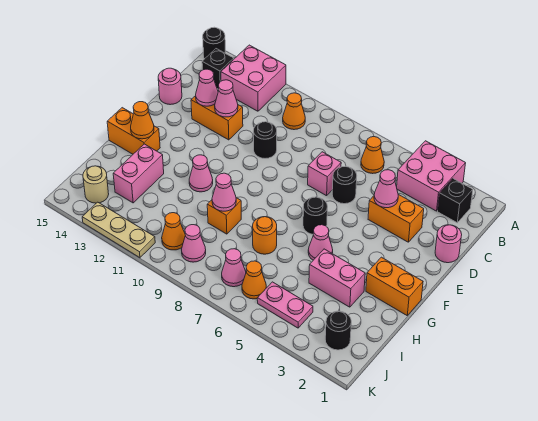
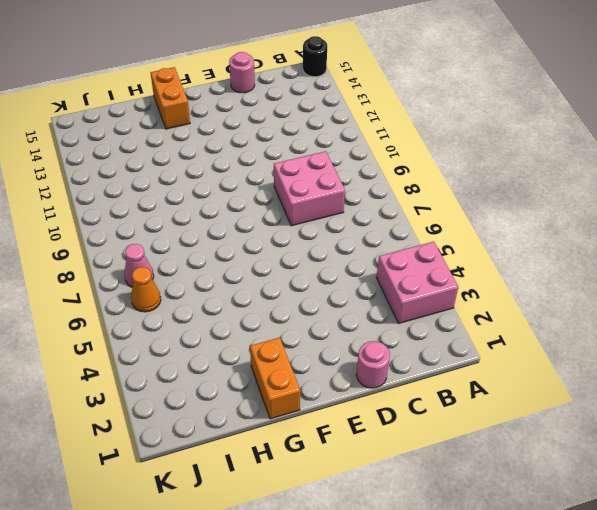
pink brick C8:D9 level 1 -> pink brick A12:B13 level 1
none -> black brick B2 level 1
none -> orange cone B6 level 1
none -> orange cone B10 level 1
none -> black brick B14 level 1

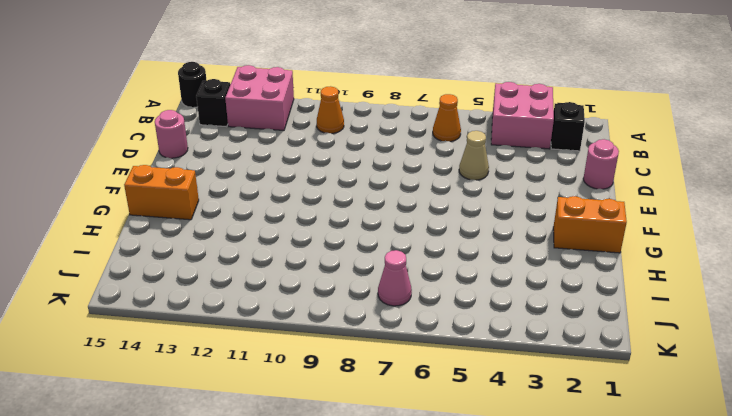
tan cone D5 level 1 -> none
none -> orange brick D3:D4 level 1
none -> black round brick D6 level 1
none -> pink brick D7 level 1
none -> black round brick D10 level 1

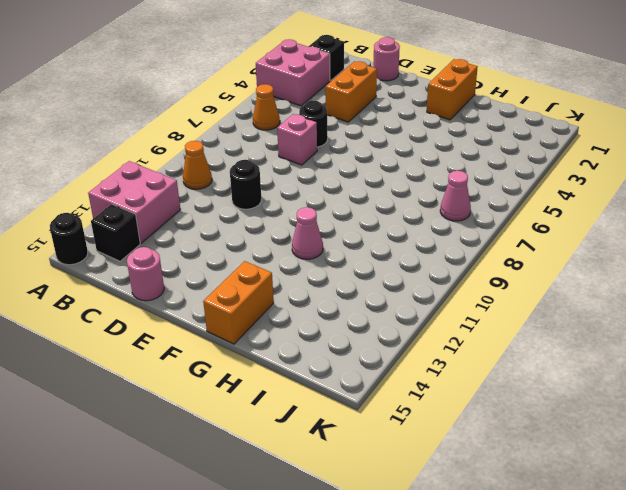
none -> orange brick D12:D13 level 1
none -> black round brick F6 level 1
none -> pink cone G5 level 1
none -> pink brick H3:H4 level 1

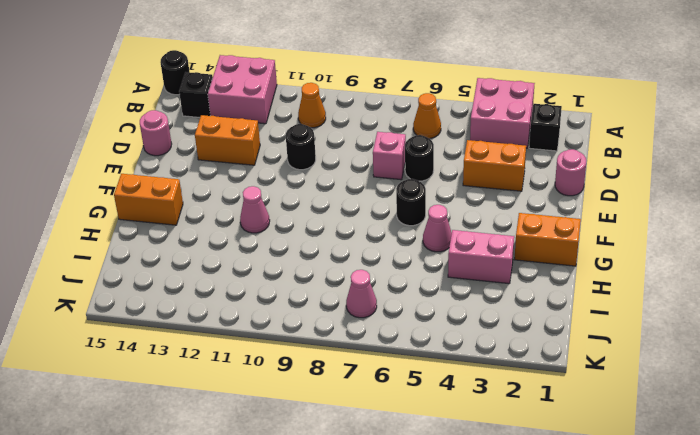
none -> orange round brick H7 level 1
none -> orange brick H9 level 1
none -> pink brick H13:I13 level 1
none -> black round brick J2 level 1

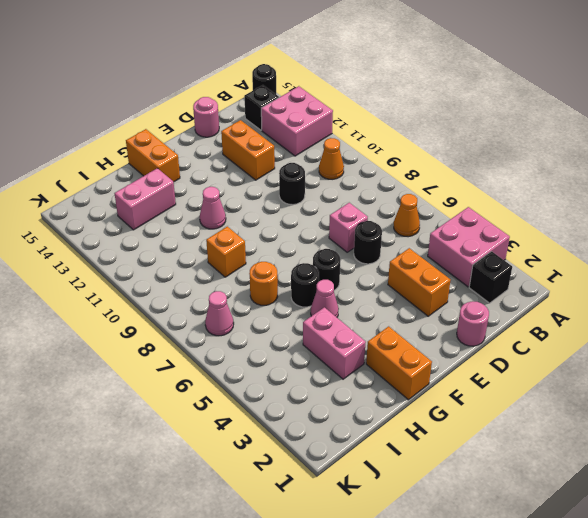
black round brick G6 level 1 -> black round brick J2 level 1
none -> pink plate J4:J5 level 1
none -> orange cone J6 level 1
none -> pink cone J9 level 1
none -> orange cone J10 level 1

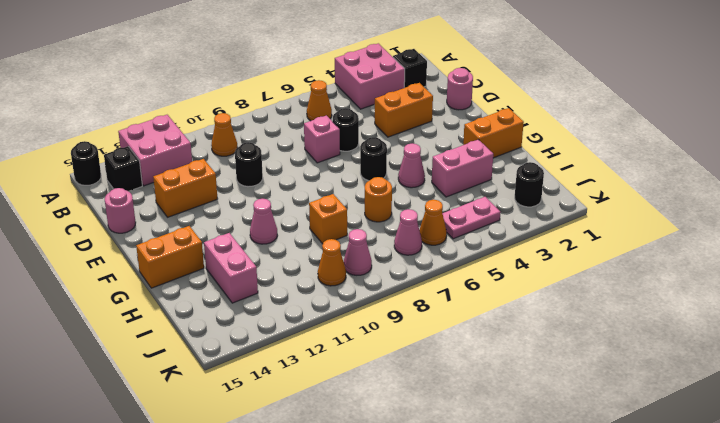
none -> tan round brick J14 level 1
none -> tan plate K11:K13 level 1
none -> pink cone D4 level 2
none -> pink cone D12 level 2

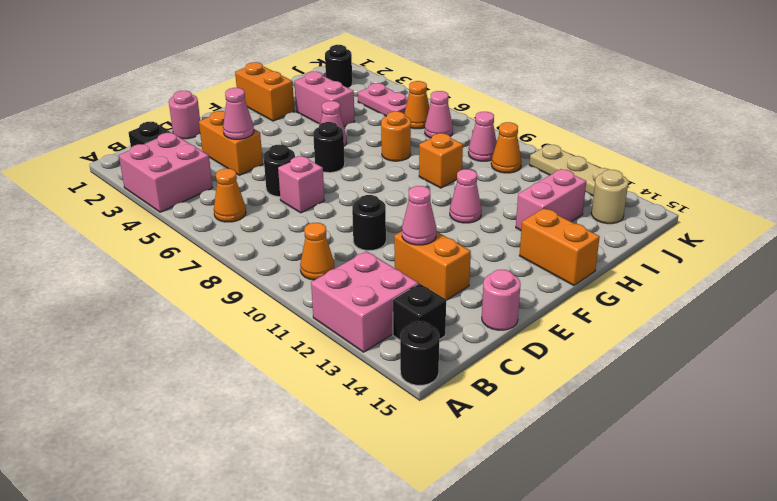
none -> pink cone D13 level 2
none -> orange cone G14 level 2
none -> pink cone H9 level 2

